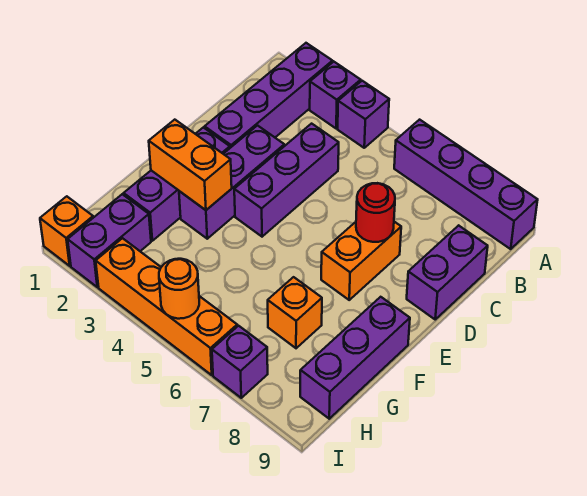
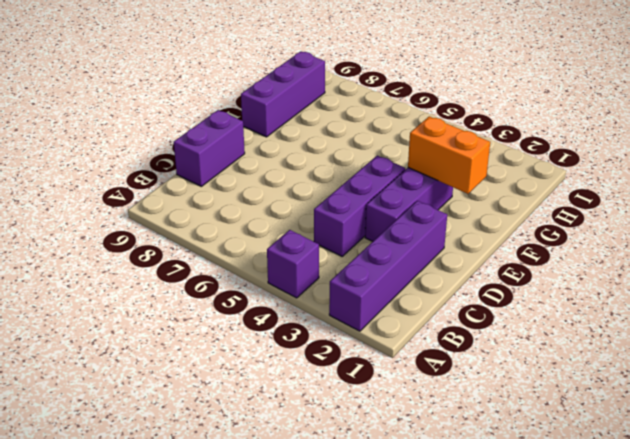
none -> purple brick A3 level 1
none -> purple brick A6:A9 level 1
none -> orange brick D7:E7 level 1

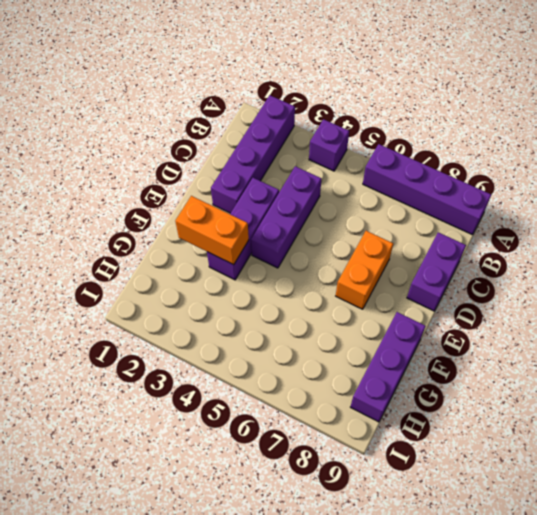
none -> purple brick A3 level 1
none -> purple brick E2:G2 level 1
none -> orange brick G7 level 1

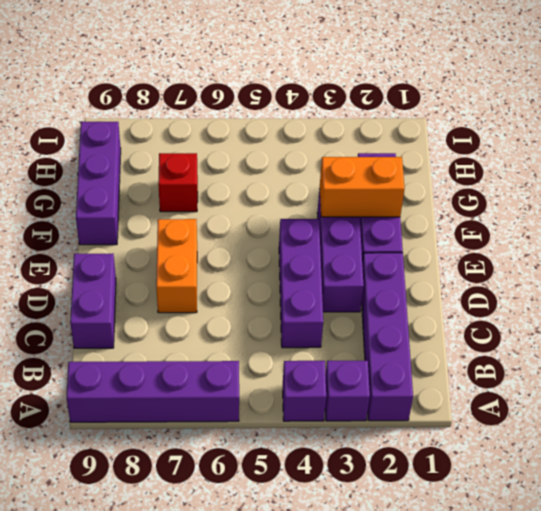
red brick G7 level 1 -> orange brick G7 level 1
none -> purple brick H2:I2 level 1
none -> orange brick I1 level 1
none -> orange brick I3:I6 level 1

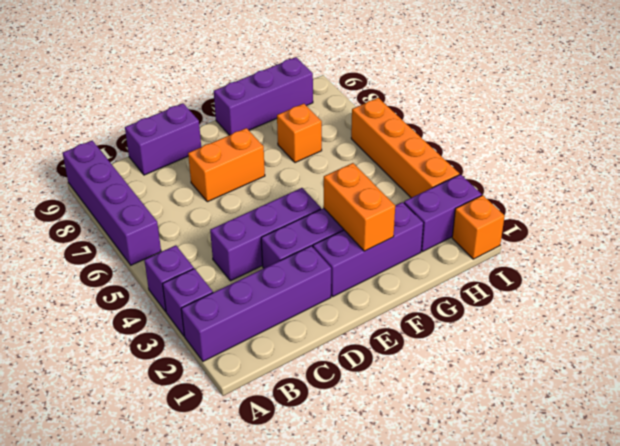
none -> purple brick I7 level 1
none -> red round brick D7 level 2
none -> orange round brick I5 level 2

